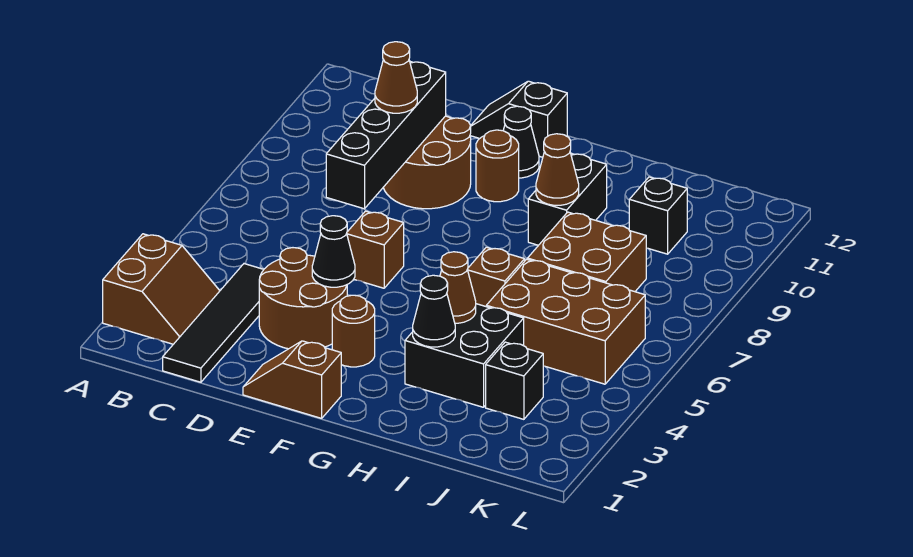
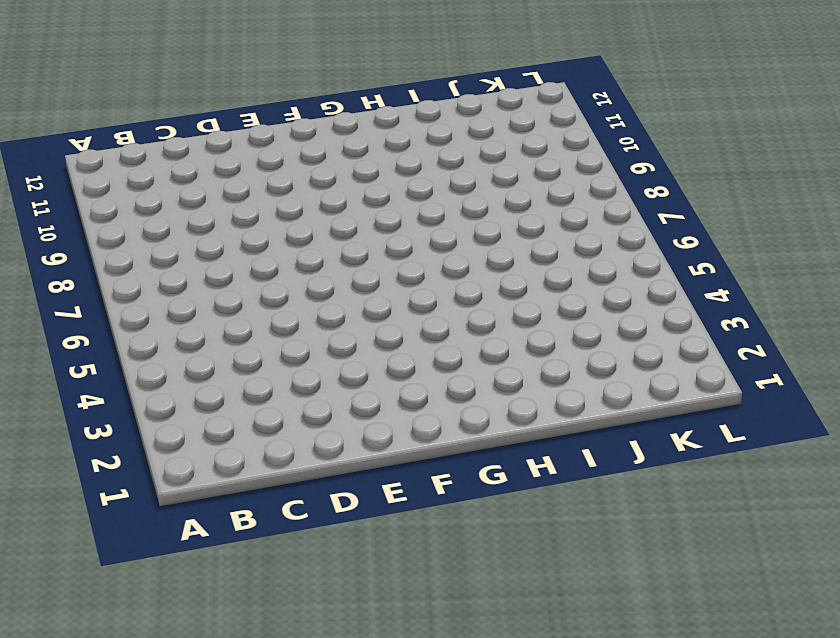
none -> brown slope A2:B3 level 1 top A
none -> black tile C1:C4 level 1
none -> brown round brick D3:E4 level 1

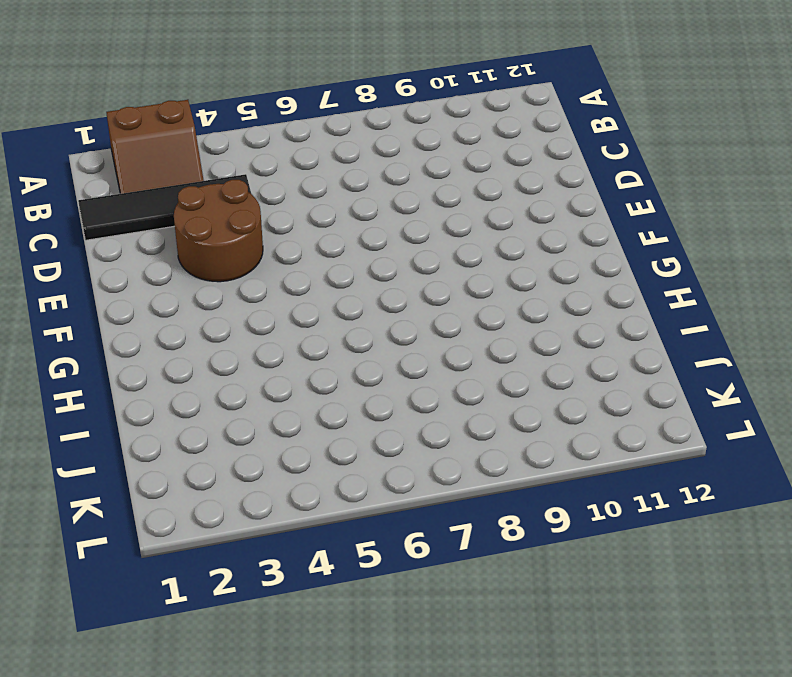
none -> brown round brick D9:E10 level 1
none -> brown slope E1:F1 level 1 top F
none -> brown brick E6 level 1

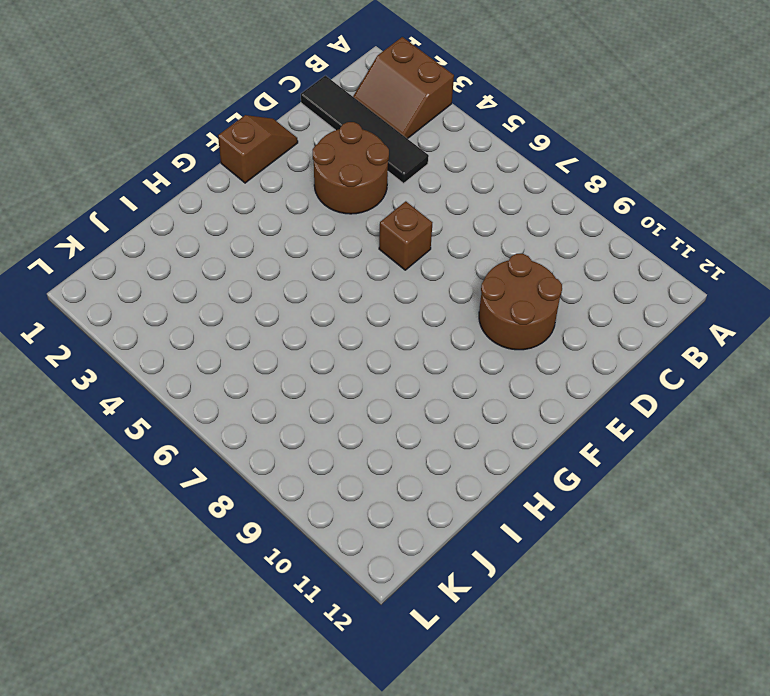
none -> black slope E12:F12 level 1 top F
none -> brown round brick F3 level 1
none -> brown round brick F10 level 1

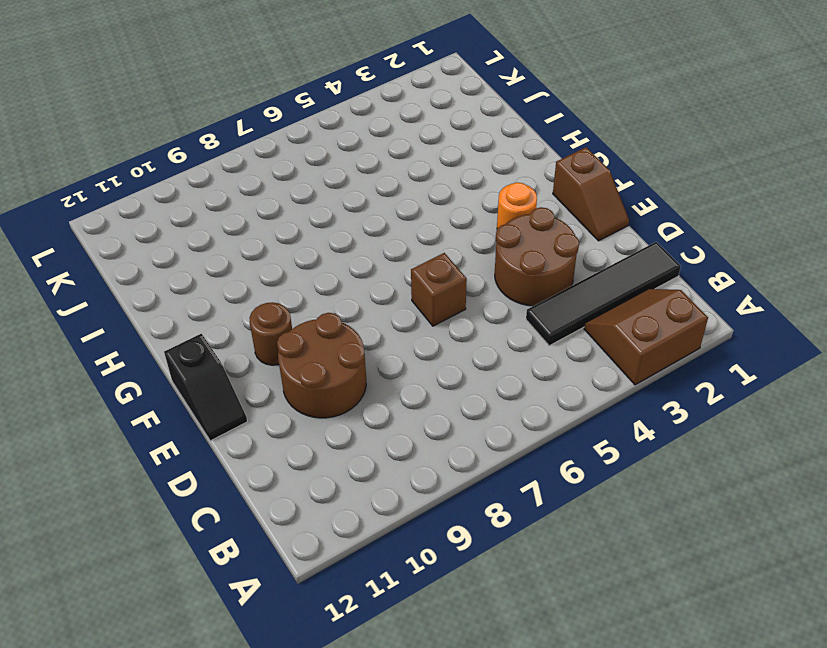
orange round brick F3 level 1 -> brown round brick F3 level 1
none -> black cone F11 level 1
none -> black brick H3:I4 level 1
none -> brown brick H6 level 1

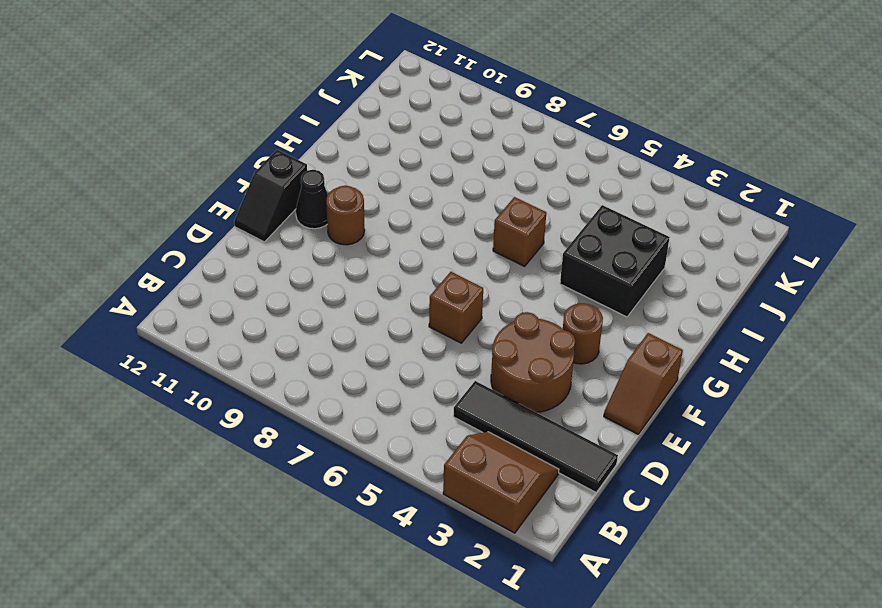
none -> brown round brick D9:E10 level 1
none -> black brick H9:H10 level 1
none -> brown brick I5:K6 level 1

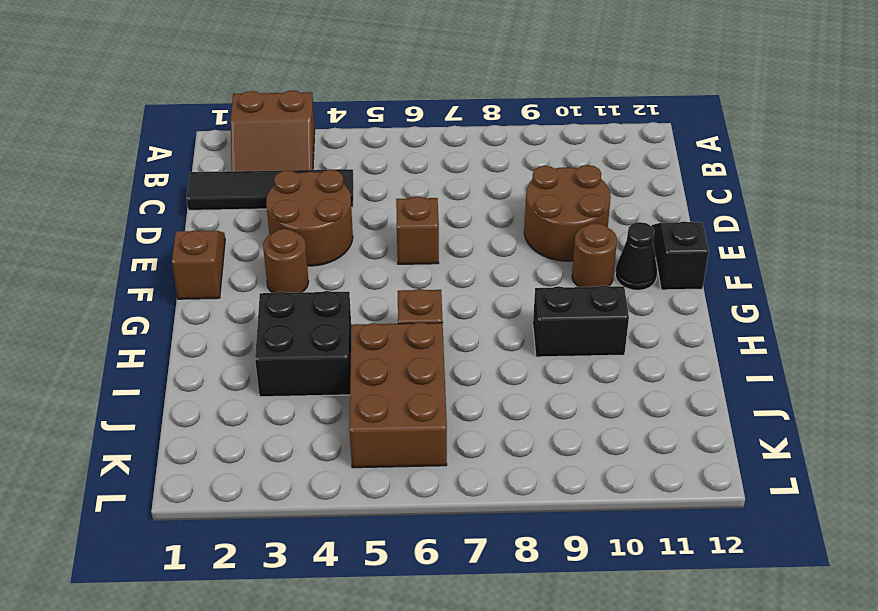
none -> brown brick I7:J8 level 1
none -> black brick J3 level 1
none -> black brick J10 level 1

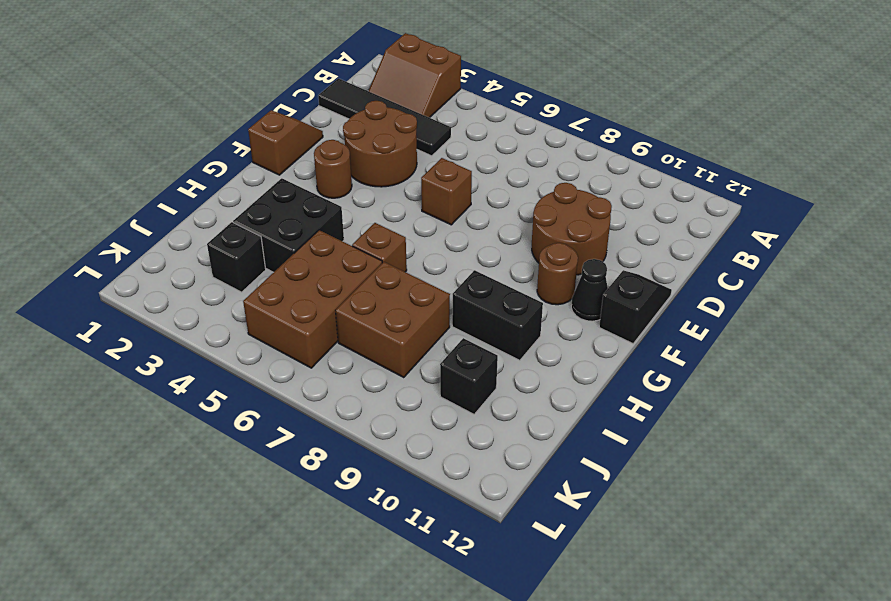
none -> black brick D7:D10 level 2
none -> black cone E4 level 2
none -> black cone H3 level 2

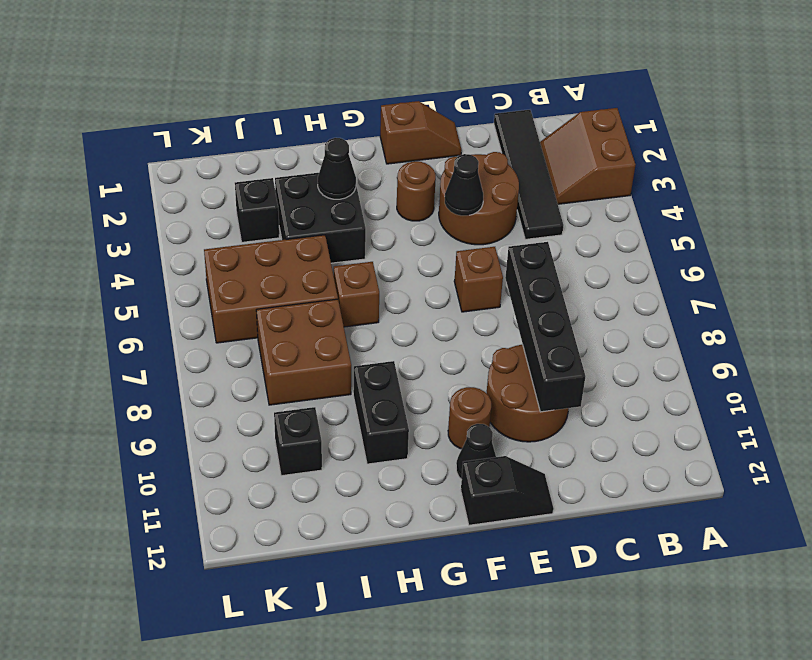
none -> brown cone H4 level 2
none -> brown cone H9 level 2
none -> brown cone D9 level 3

